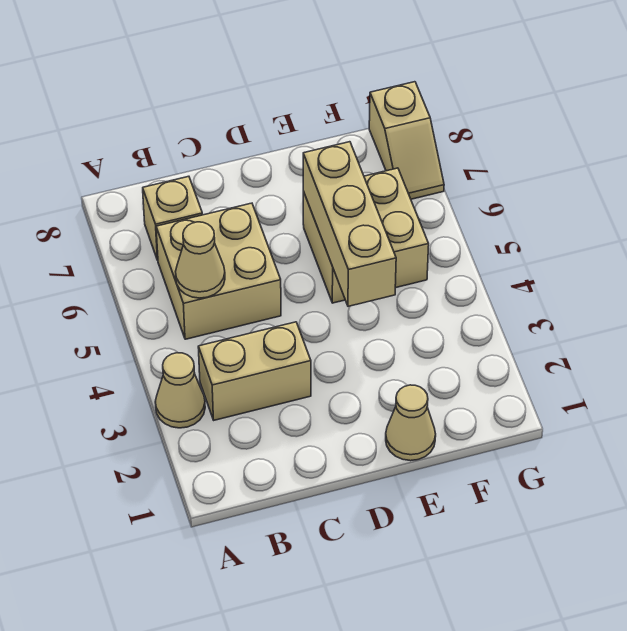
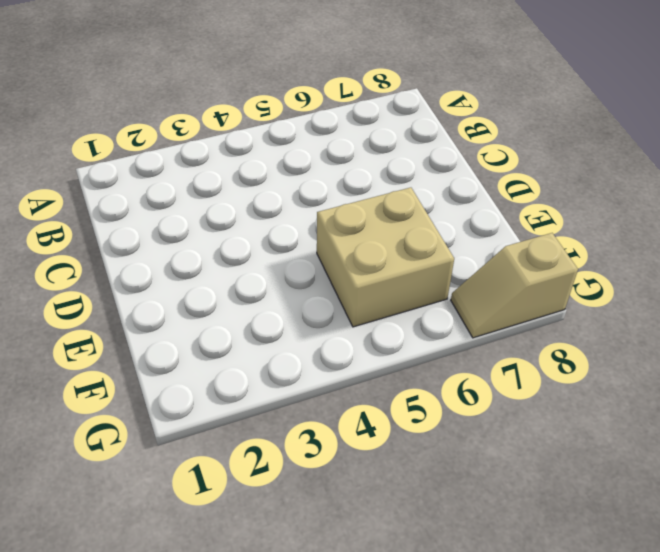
none -> tan cone A3 level 1
none -> tan brick B3:C3 level 1

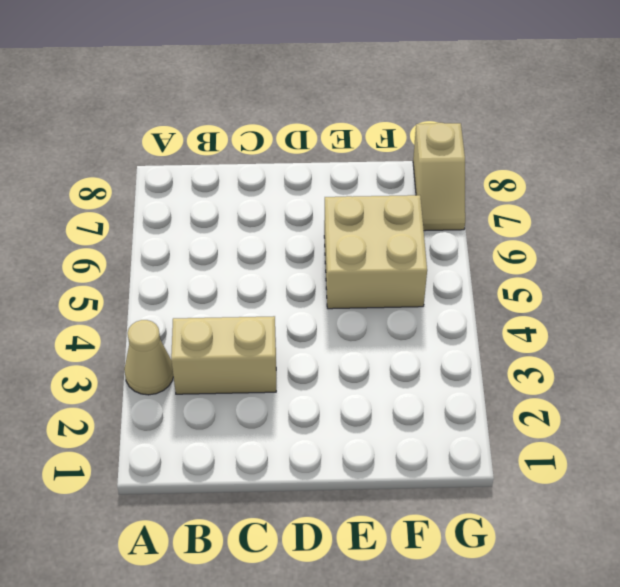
none -> tan brick B5:C6 level 1
none -> tan brick B7 level 1

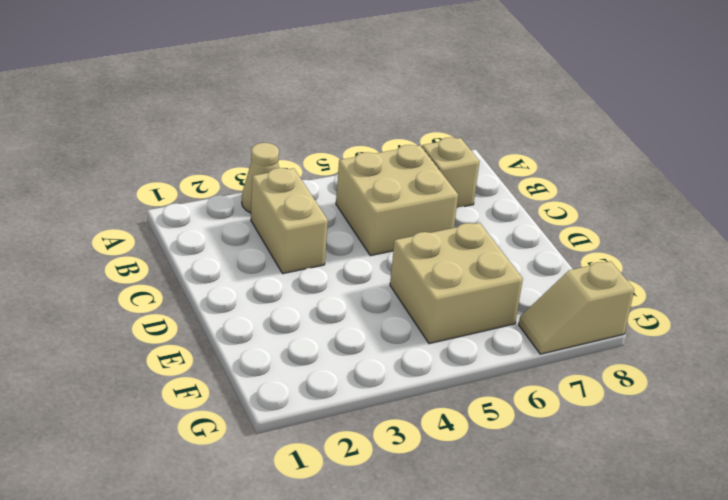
none -> tan cone E1 level 1
none -> tan cone B5 level 2

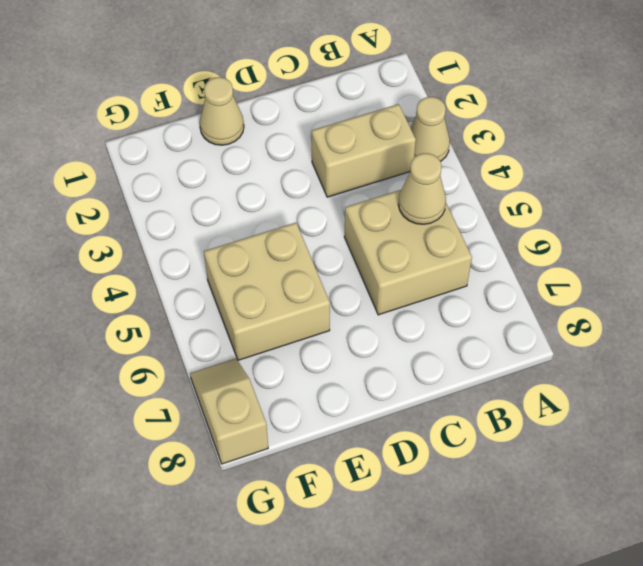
none -> tan brick B7 level 1
none -> tan brick E4:E6 level 2

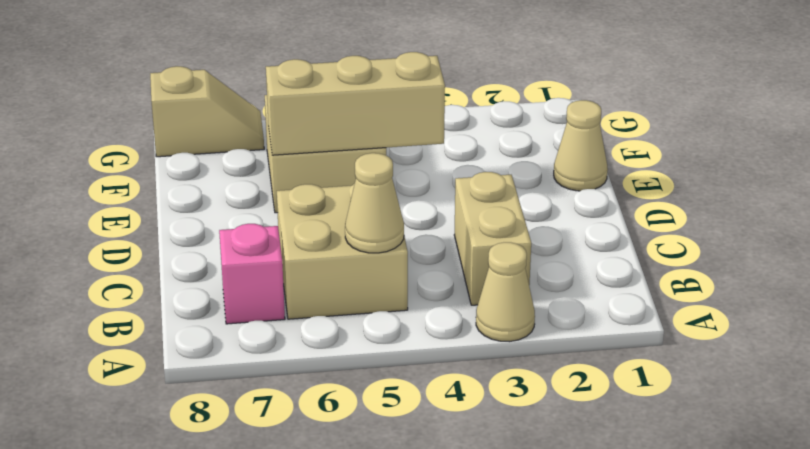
pink brick B7 level 1 -> tan brick B7 level 1

